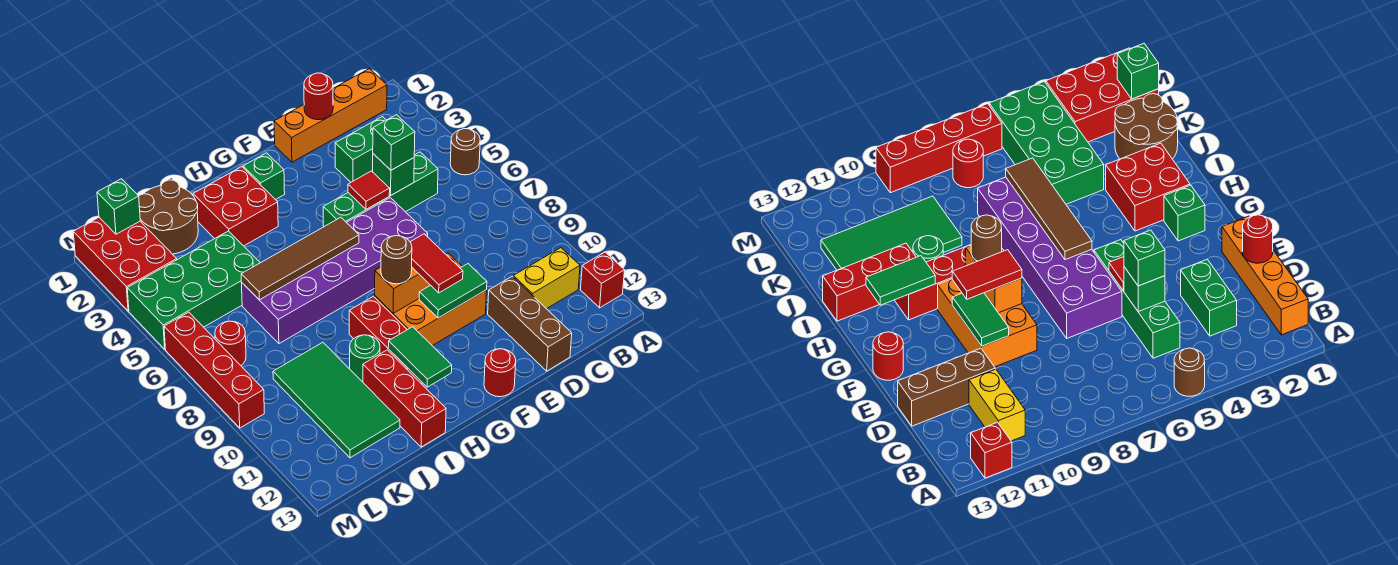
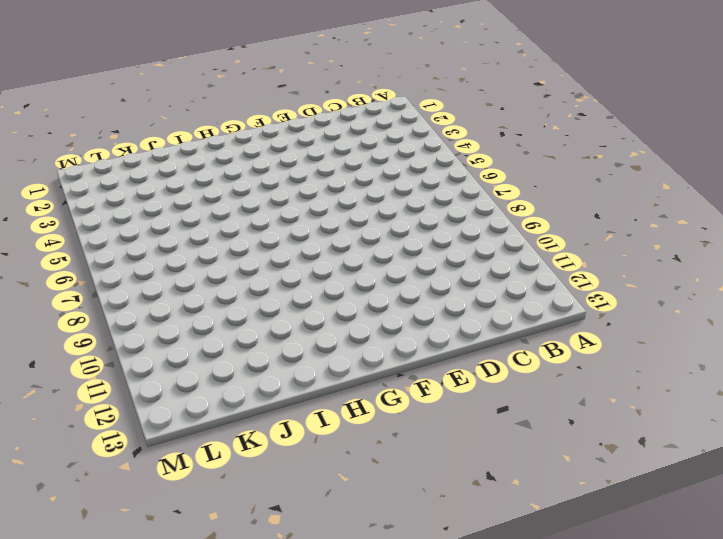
none -> brown round brick A5 level 1
none -> red brick A12 level 1
none -> orange brick B1:E1 level 1
none -> yellow brick B11:C11 level 1

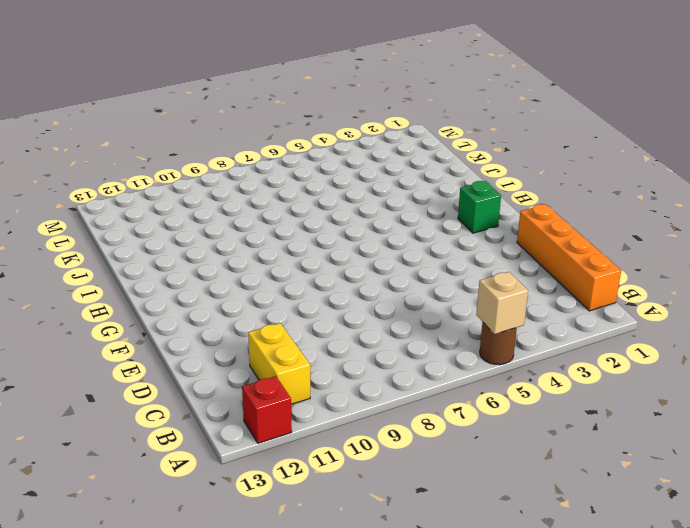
tan brick A5 level 2 -> none
none -> green brick C3:D3 level 1
none -> green brick C5:F5 level 1
none -> brown brick D11:D13 level 1
none -> purple brick E6:J7 level 1

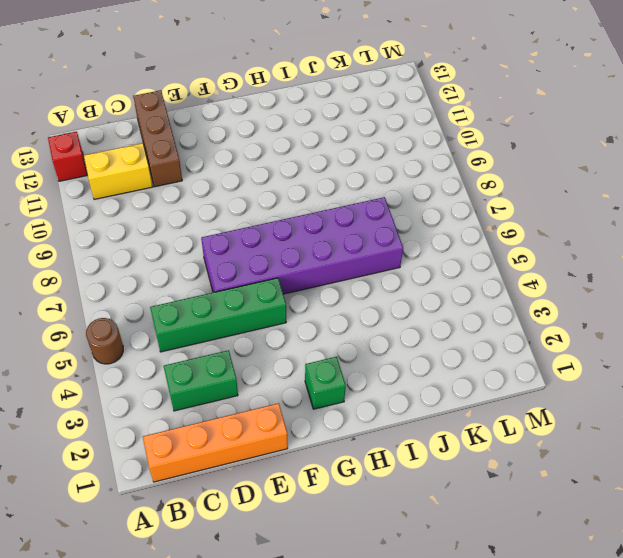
none -> orange brick E9:G10 level 1
none -> red round brick F13 level 1
none -> red brick H2:I3 level 1
none -> red brick H9:H11 level 1

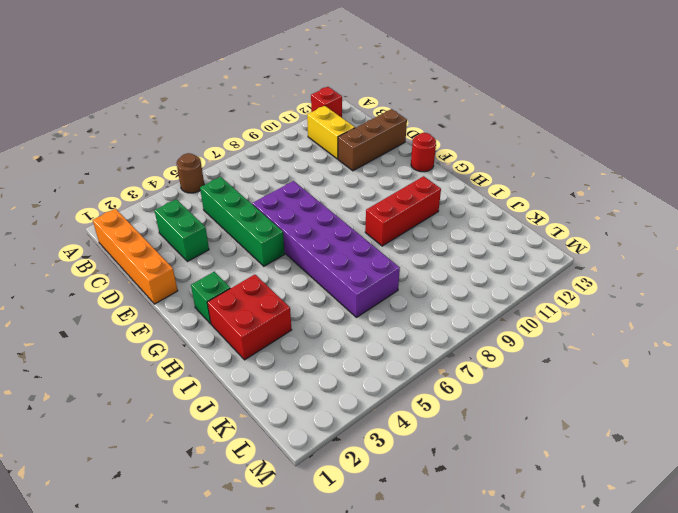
none -> orange brick E9:G10 level 1
none -> green round brick I10 level 1
none -> red brick I11:I13 level 1
none -> brown round brick J1:K2 level 1

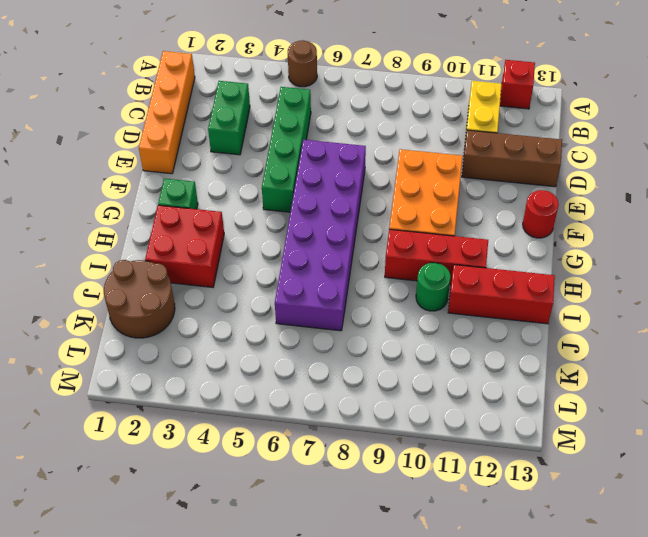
none -> green brick J4:M5 level 1
none -> green tile J9:K12 level 1
none -> red brick L1:M3 level 1
none -> red round brick L7 level 1

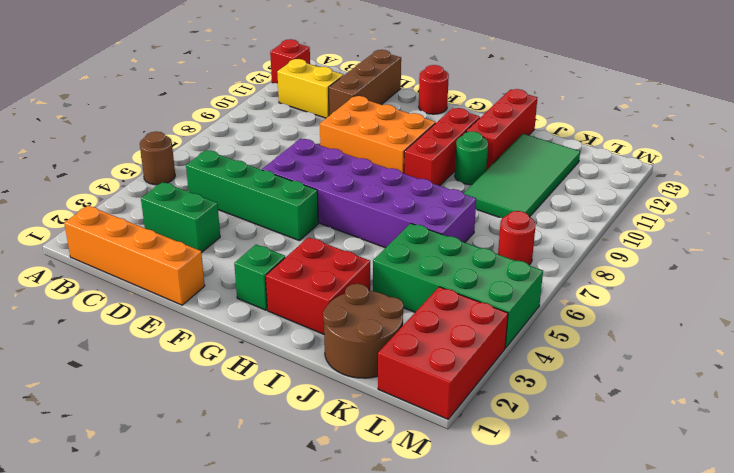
none -> red brick M6:M9 level 1
none -> red round brick D1 level 2
none -> green brick D5 level 2
none -> red tile E5 level 2

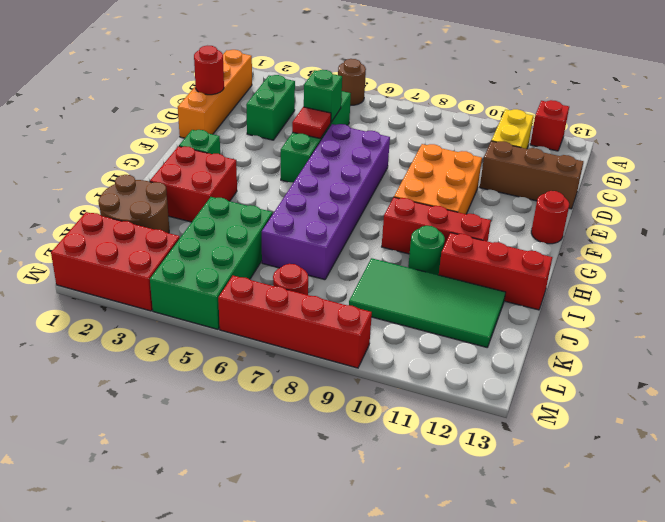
none -> green tile E10:F10 level 2
none -> orange brick F9:G9 level 2
none -> brown tile G6:J6 level 2
none -> green tile H11:H12 level 2

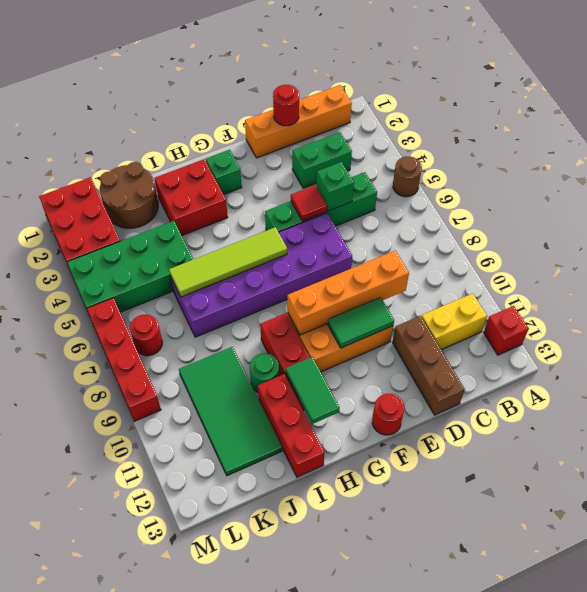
orange brick D9:G9 level 2 -> orange brick F9:G9 level 2
lime tile G6:J6 level 2 -> brown tile G6:J6 level 2
none -> green brick L1 level 2
none -> green brick D5 level 3
none -> red tile F9:F10 level 3
none -> brown round brick G9 level 3

